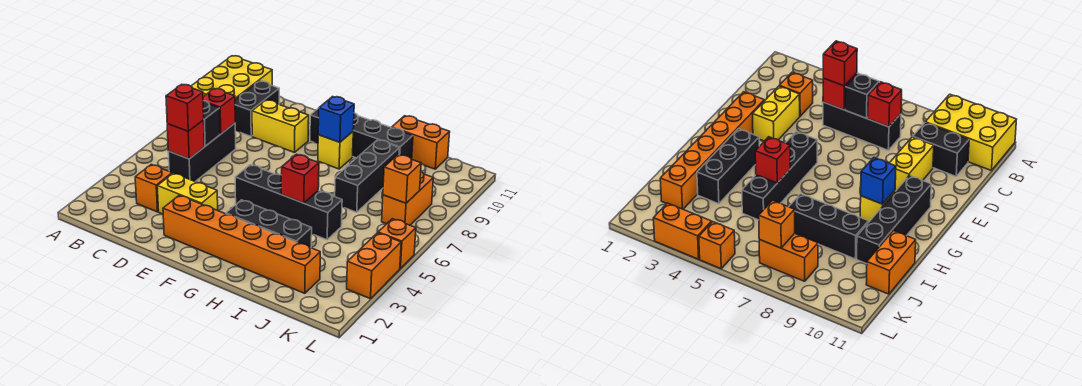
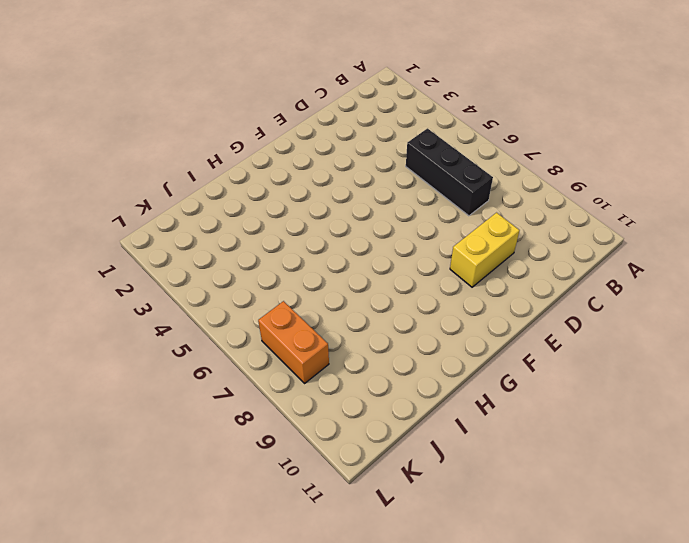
none -> yellow brick A9:B11 level 1
none -> orange brick C3 level 1
none -> black brick C9:C10 level 1

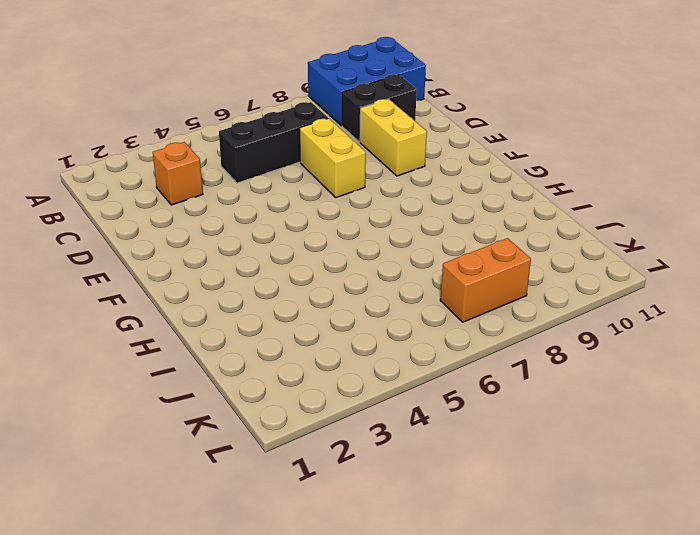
blue brick A9:B11 level 1 -> yellow brick A9:B11 level 1
yellow brick D7:E7 level 1 -> yellow brick D3:E3 level 1
none -> orange brick E2:J2 level 1
none -> black brick F5:I5 level 1
none -> black brick F10:I10 level 1

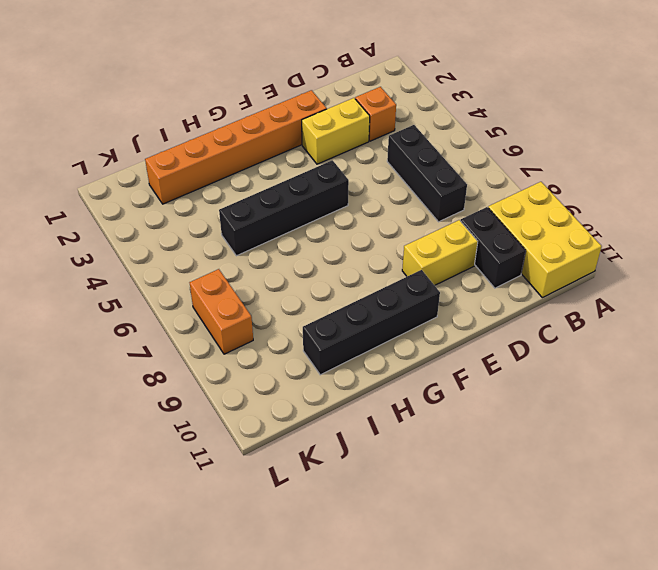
none -> black brick G3:I3 level 1
none -> yellow brick G9 level 1
none -> black brick I7:I9 level 1

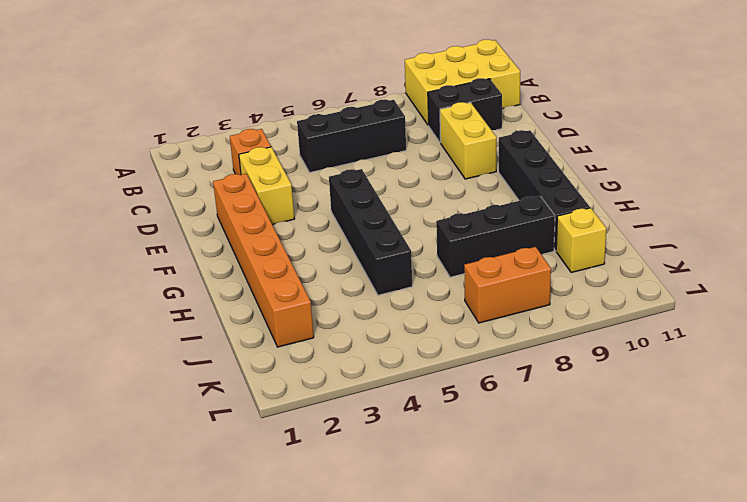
yellow brick J10 level 1 -> yellow brick G9 level 1
none -> black brick G3:I3 level 1
none -> orange brick I11:J11 level 1
none -> orange brick L3:L4 level 1

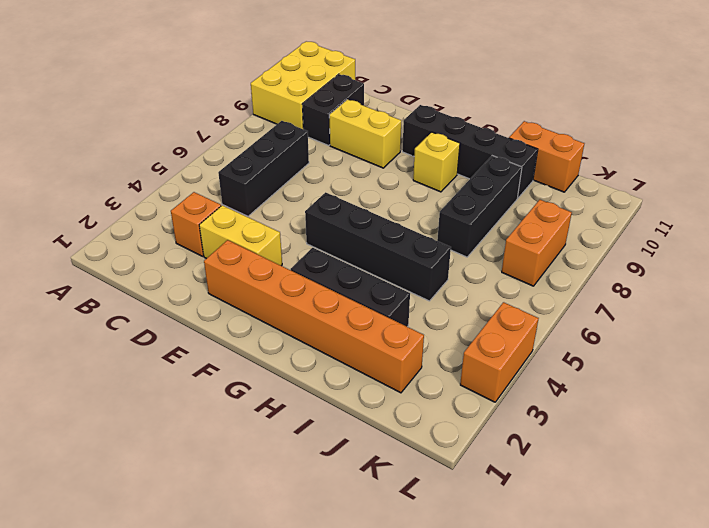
none -> orange brick L5 level 1
none -> red brick C5 level 2
none -> black brick C6 level 2

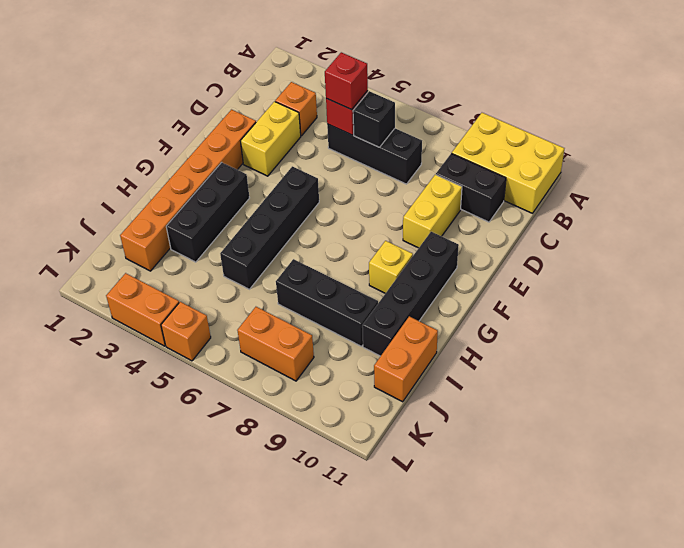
none -> red brick C7 level 2
none -> blue brick G9 level 2
none -> red brick H5 level 2

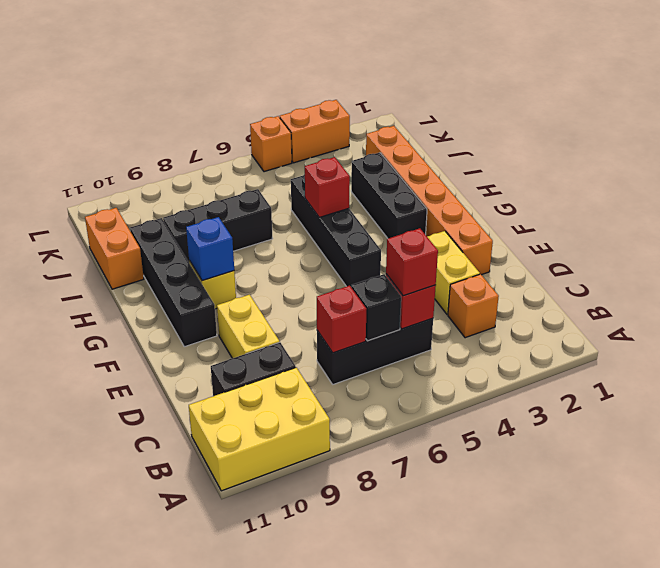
none -> orange brick K7:K8 level 1
none -> orange brick K7 level 2

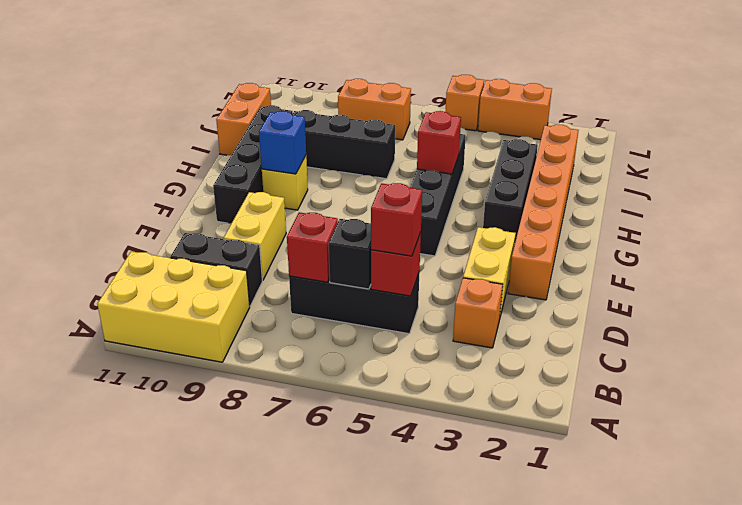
none -> orange brick K7 level 2

